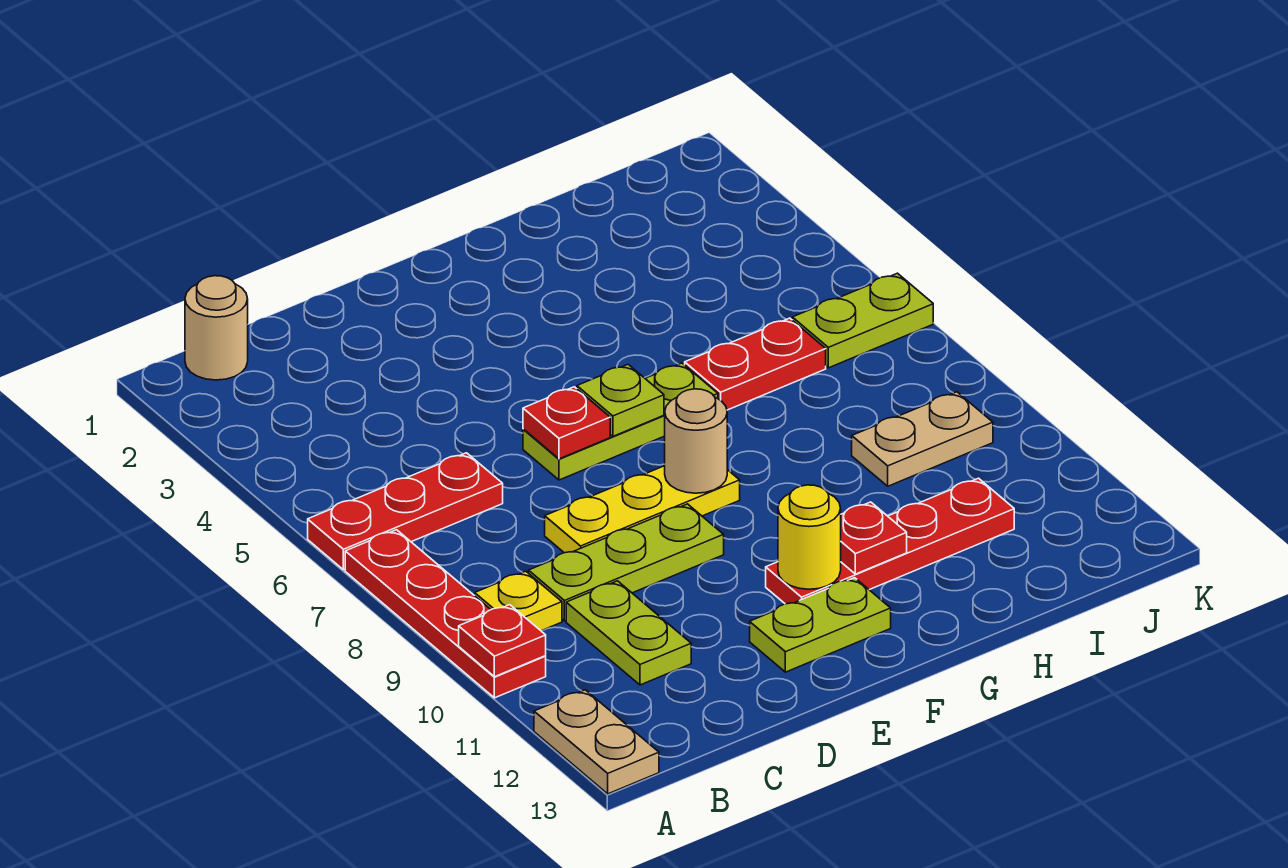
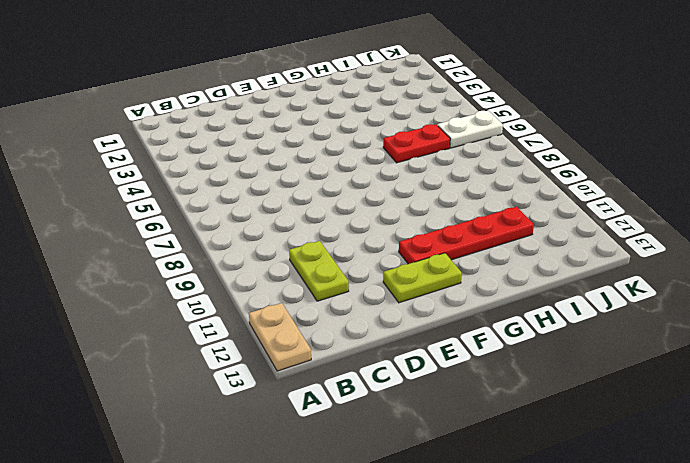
white plate J6:K6 level 1 -> lime plate J6:K6 level 1
none -> red plate A6:C6 level 1
none -> red plate A7:A10 level 1
none -> tan round brick B1 level 1

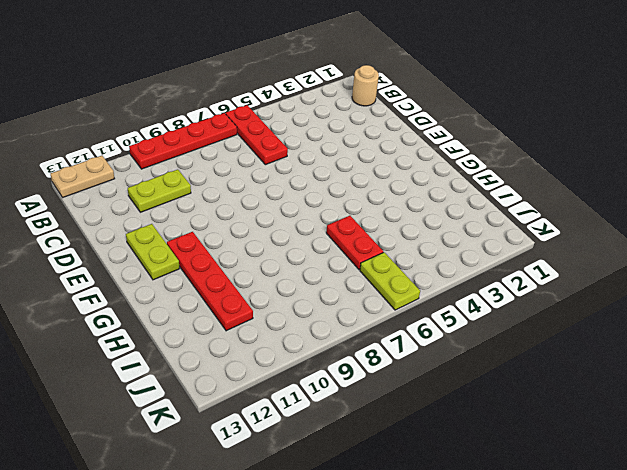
none -> yellow plate B9 level 1
none -> lime plate C9:E9 level 1
none -> yellow plate D8:F8 level 1

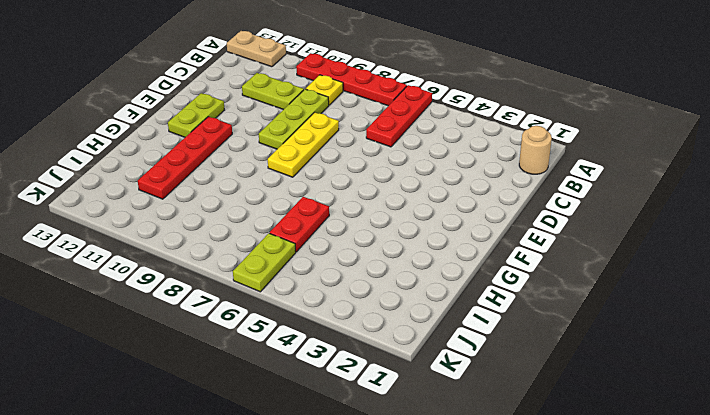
none -> lime plate E6:G6 level 1
none -> tan plate I9:J9 level 1
none -> red plate A10 level 2

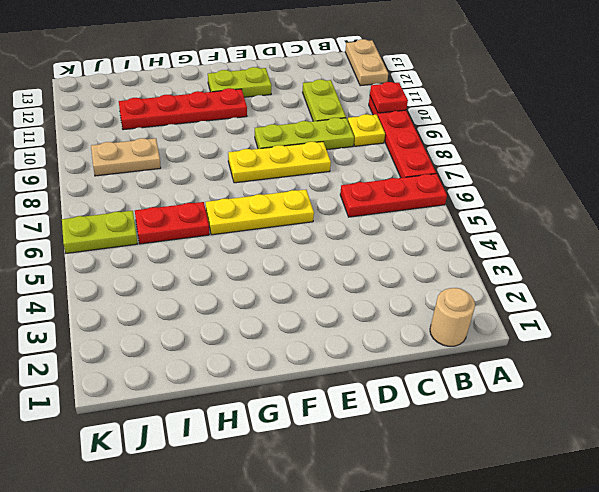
yellow plate E6:G6 level 1 -> lime plate E6:G6 level 1
none -> red plate E6 level 2
none -> lime plate F6 level 2
none -> tan round brick F8 level 2

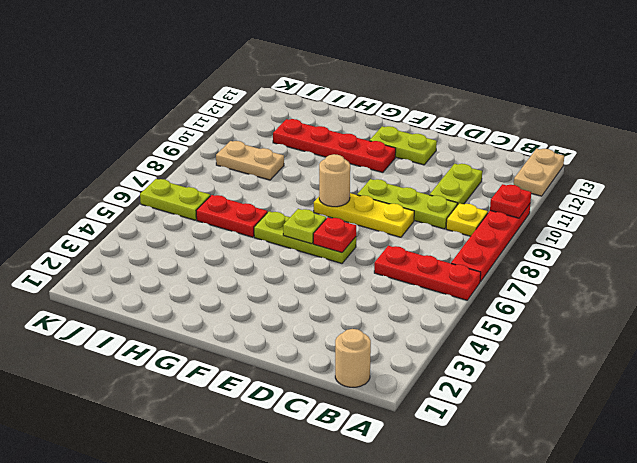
none -> yellow round brick F11 level 2
none -> red plate G11 level 2

